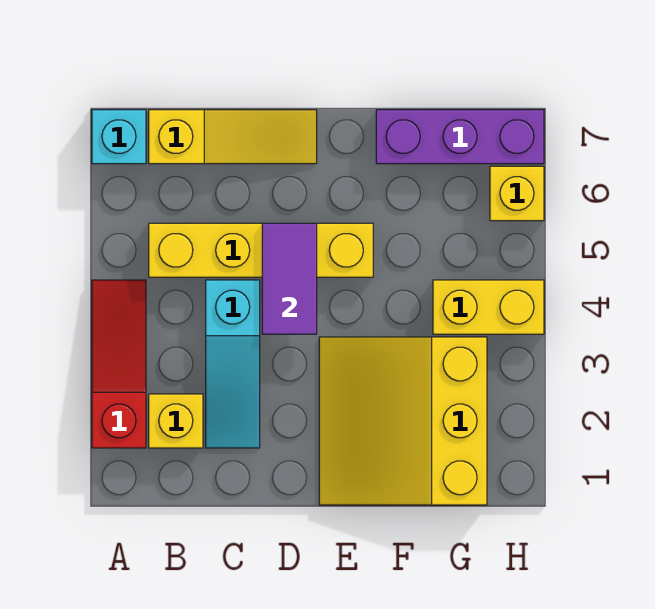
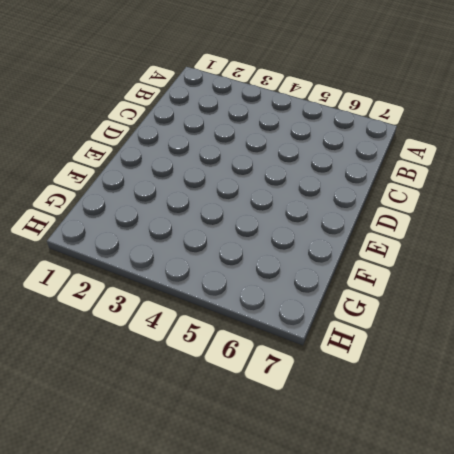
none -> red slope A2:A4 level 1 top 2
none -> cyan brick A7 level 1

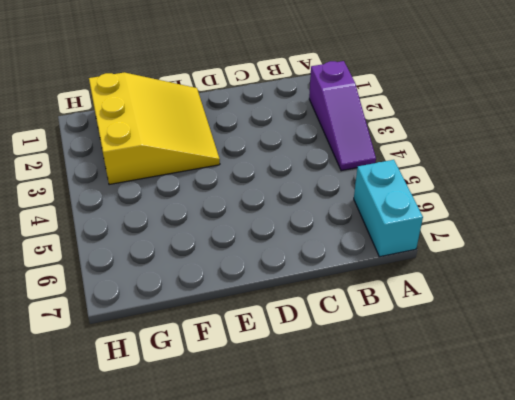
purple slope A2:A4 level 1 top 2 -> red slope A2:A4 level 1 top 2
cyan brick A6:A7 level 1 -> cyan brick A7 level 1
none -> yellow brick B2 level 1
none -> yellow brick B5:E5 level 1

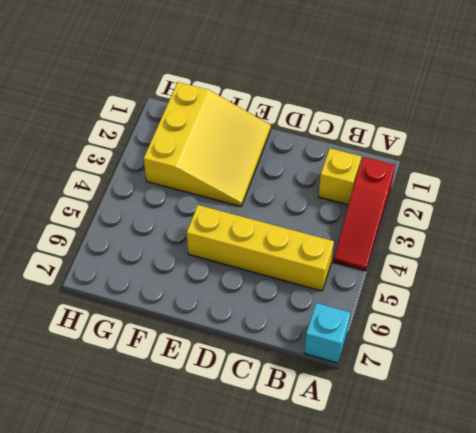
none -> yellow slope B7:D7 level 1 top B
none -> cyan slope C2:C4 level 1 top 4

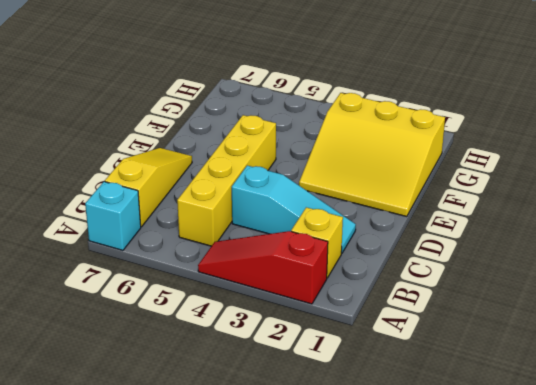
none -> purple brick F7:H7 level 1
none -> yellow brick G4:H4 level 1

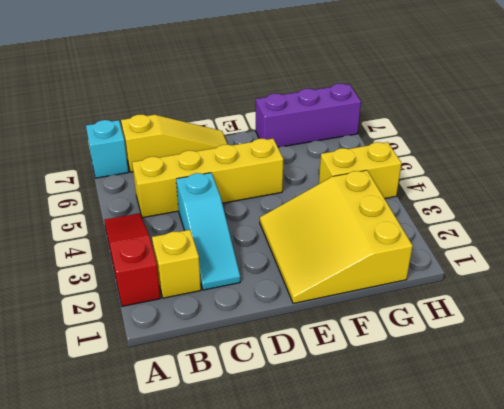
none -> yellow brick H6 level 1
none -> purple tile D4:D5 level 2

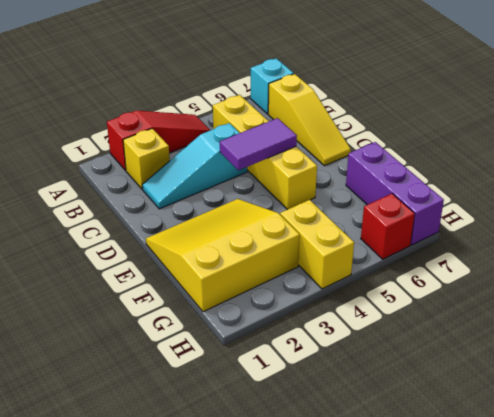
red brick H6 level 1 -> yellow brick H6 level 1

